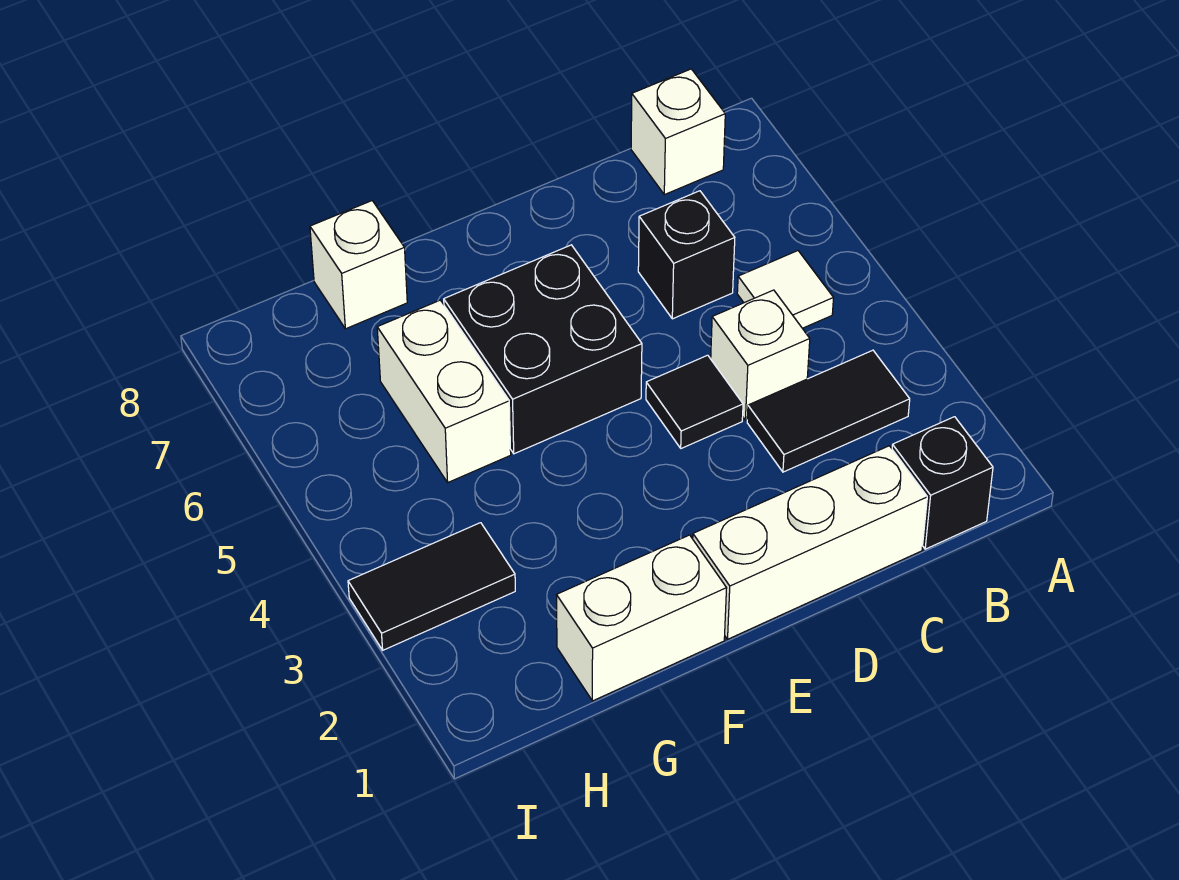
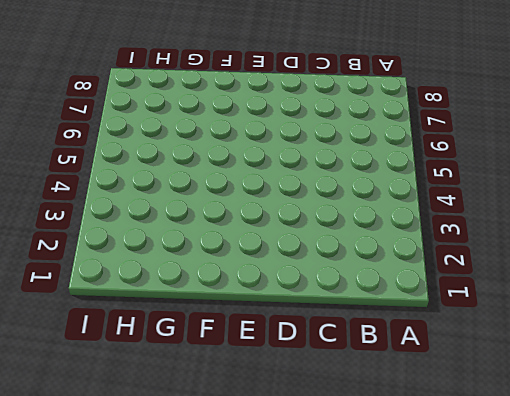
none -> black brick B1 level 1
none -> black tile B3:C3 level 1
none -> white tile B5 level 1

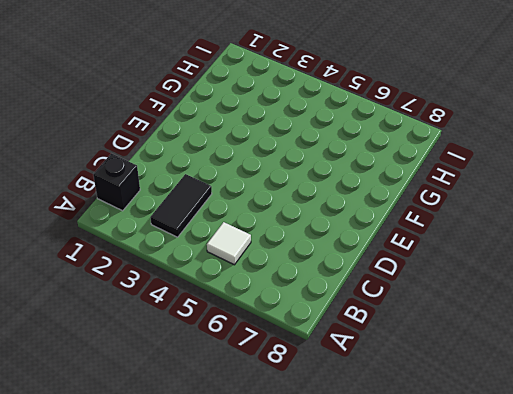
none -> white brick B8 level 1
none -> white brick C1:E1 level 1
none -> white brick C4 level 1

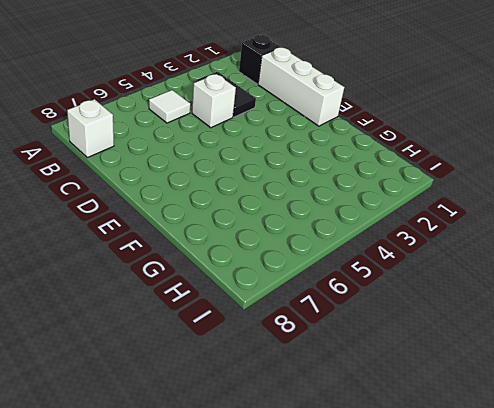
none -> black brick C6 level 1
none -> black tile D4 level 1
none -> black brick E5:F6 level 1

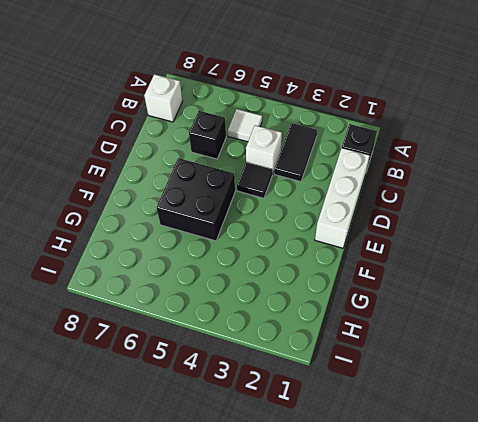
none -> white brick F1:G1 level 1
none -> white brick G5:G6 level 1
none -> white brick G8 level 1

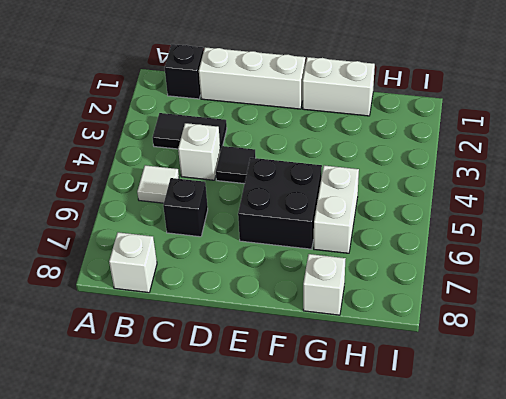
none -> black tile H3:I3 level 1

